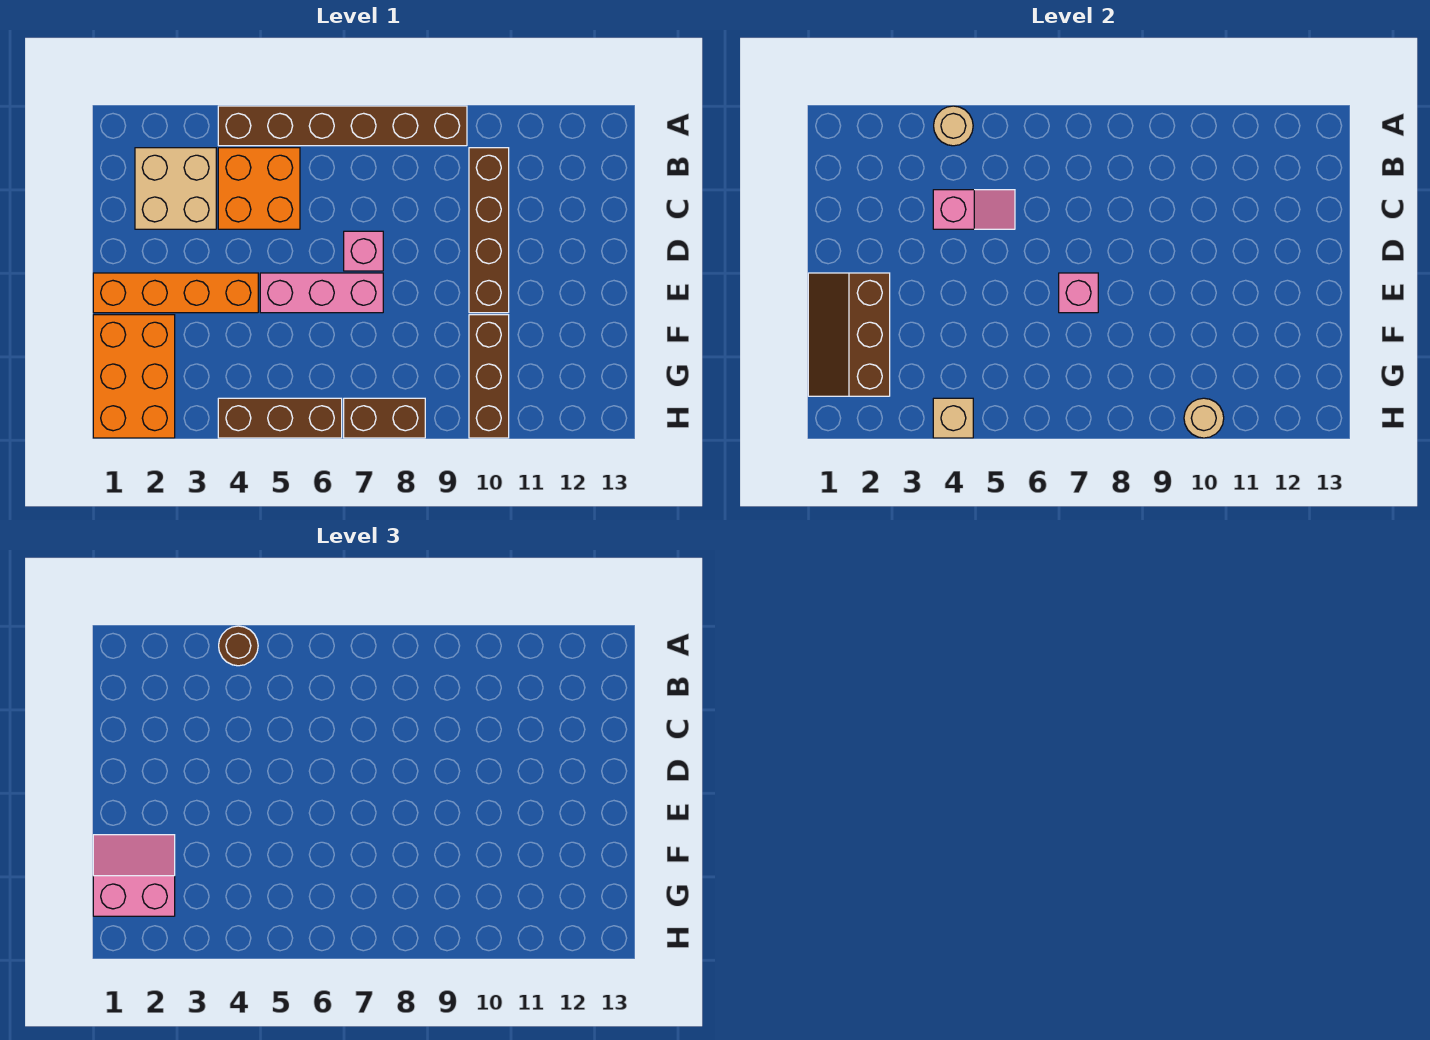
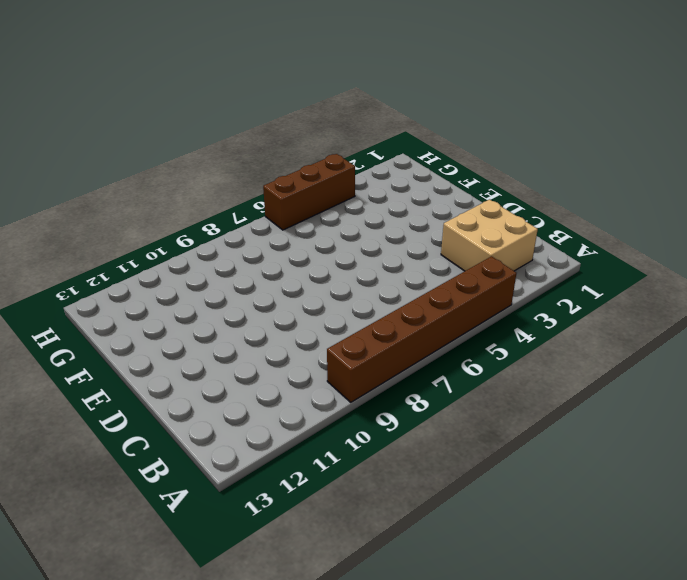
none -> orange brick B4:C5 level 1
none -> brown brick B10:E10 level 1
none -> pink brick D7 level 1

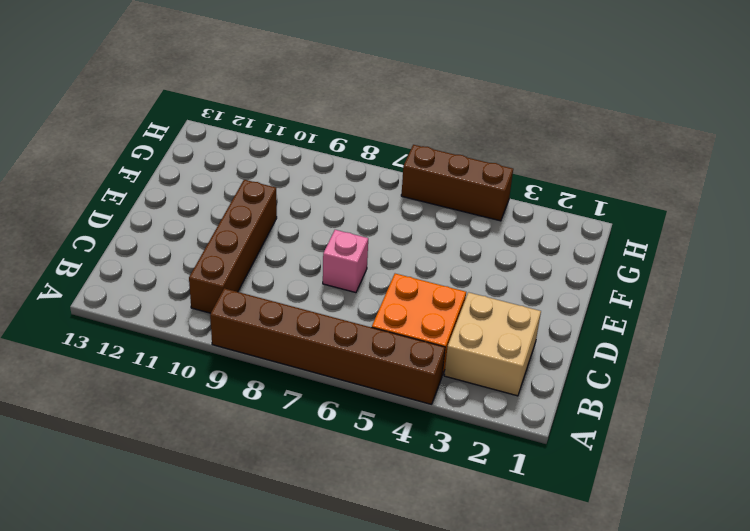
none -> orange brick E1:E4 level 1
none -> pink brick E5:E7 level 1
none -> orange brick F1:H2 level 1

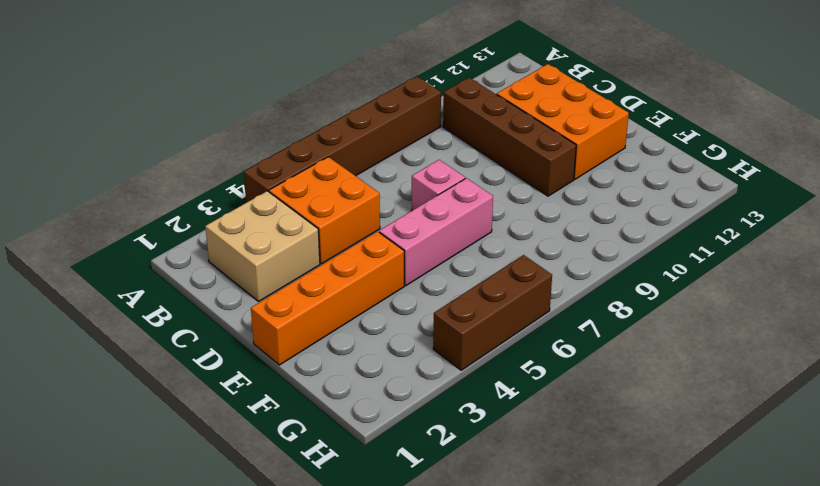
orange brick C11:E12 level 1 -> orange brick F1:H2 level 1
none -> brown brick F10:H10 level 1
none -> brown brick H7:H8 level 1
none -> tan round brick A4 level 2

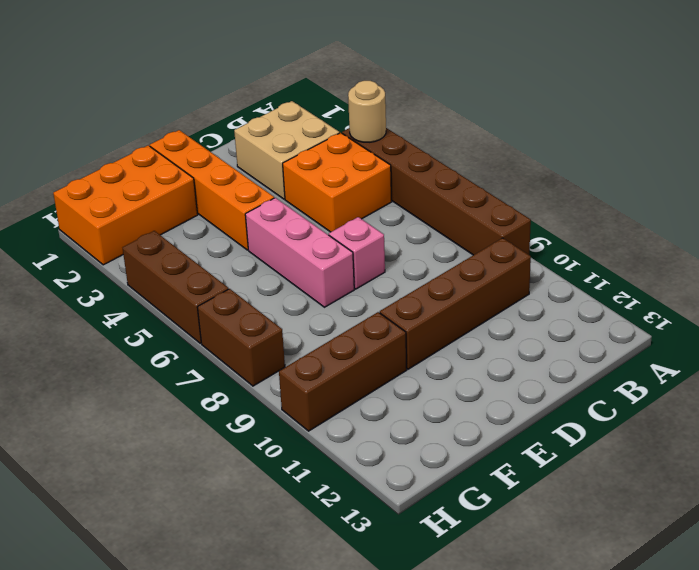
none -> pink slope C4:C5 level 2 top 4
none -> brown slope E1:G2 level 2 top 2
none -> pink brick E7 level 2

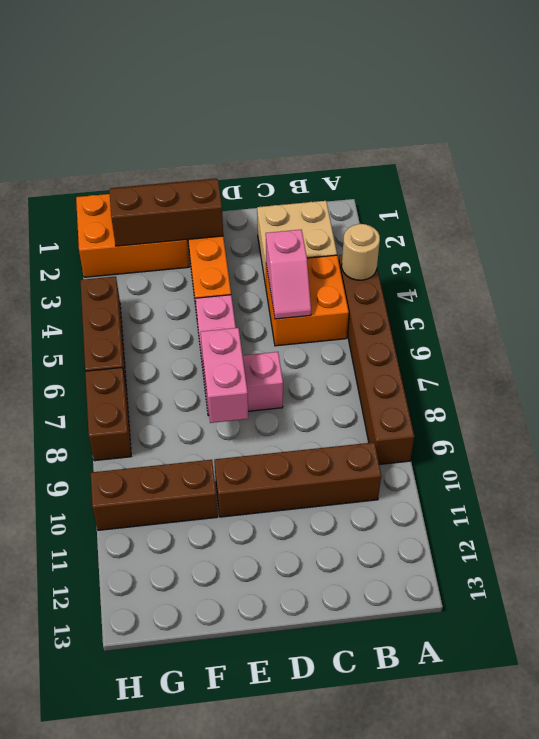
pink brick E7:E8 level 2 -> pink brick E7 level 2
none -> tan brick H4 level 2
none -> tan round brick H10 level 2
none -> brown round brick A4 level 3

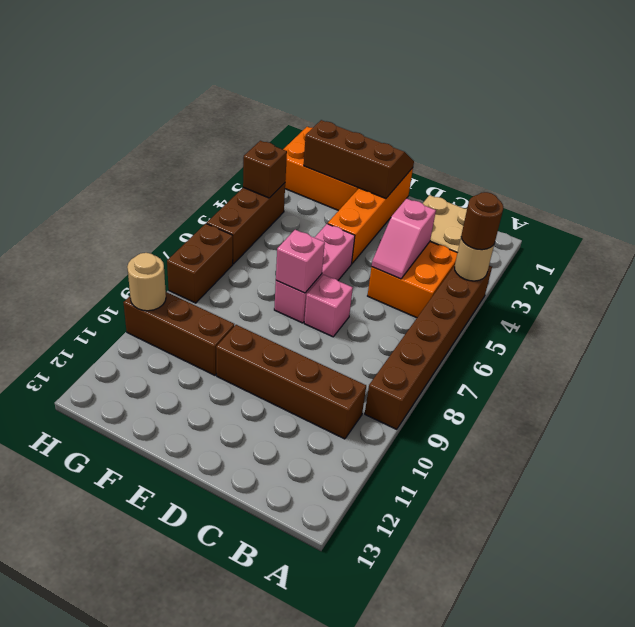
brown brick H4 level 2 -> tan brick H4 level 2
none -> pink slope F1:G2 level 3 top G

